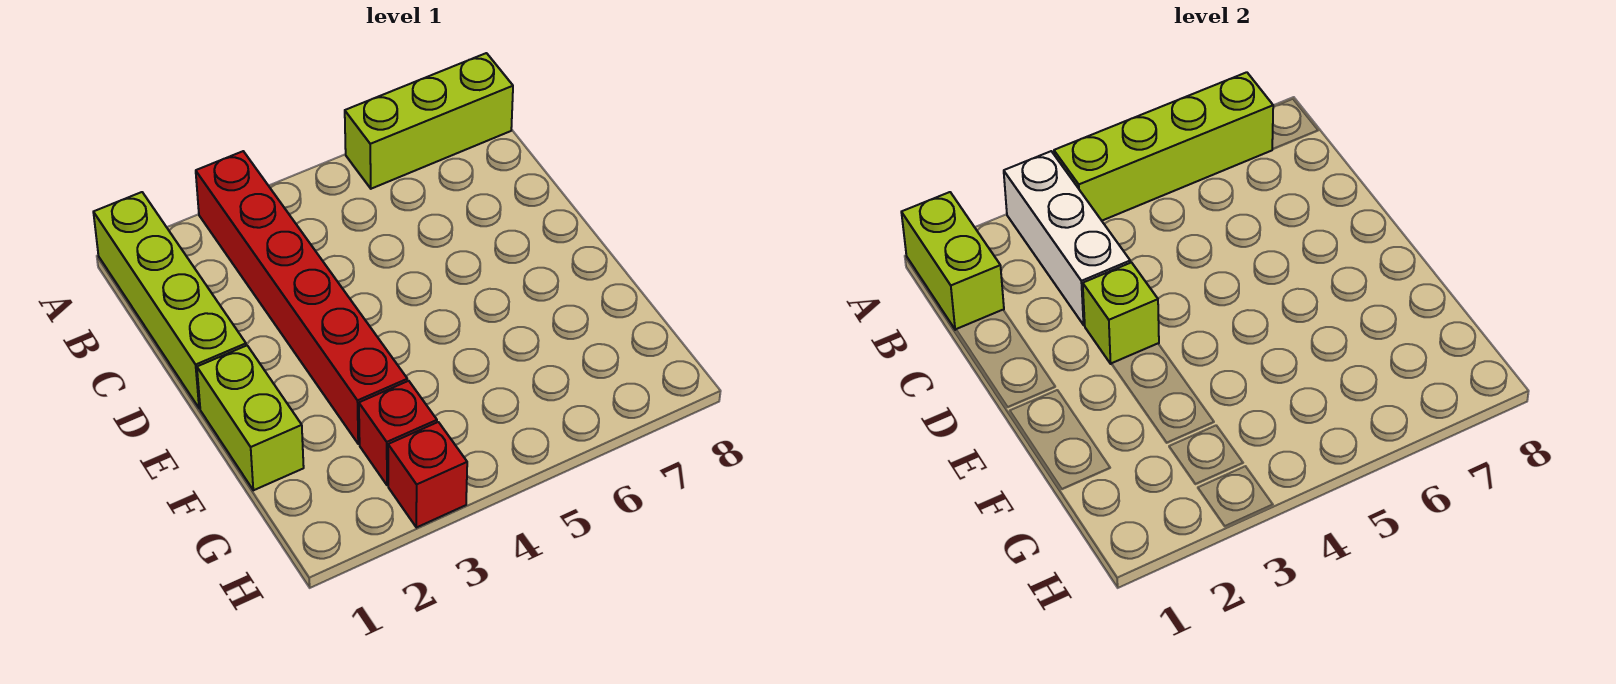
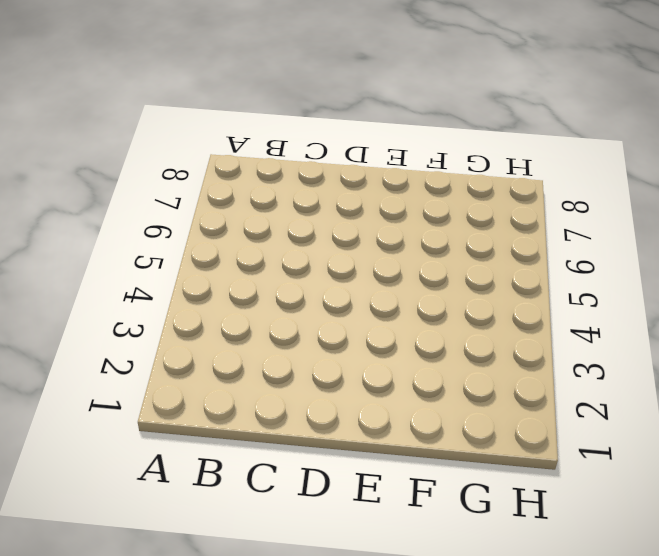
none -> lime brick A1:D1 level 1
none -> red brick A3:F3 level 1

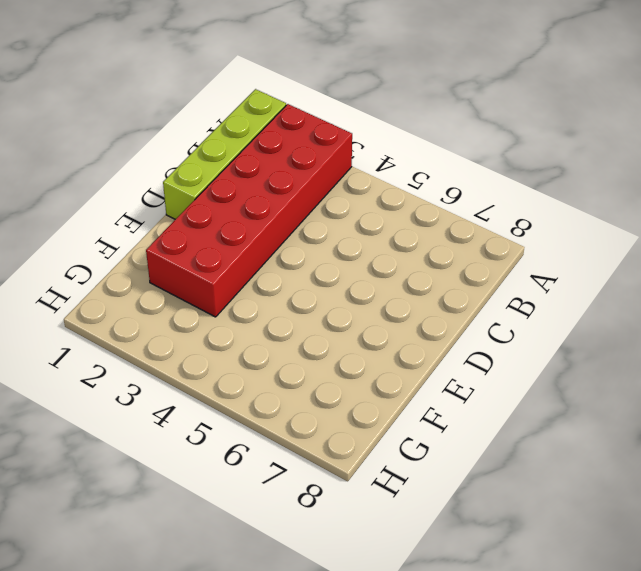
red brick A2:F3 level 1 -> red brick A3:F3 level 1
none -> lime brick A6:A8 level 1
none -> lime brick E1:F1 level 1

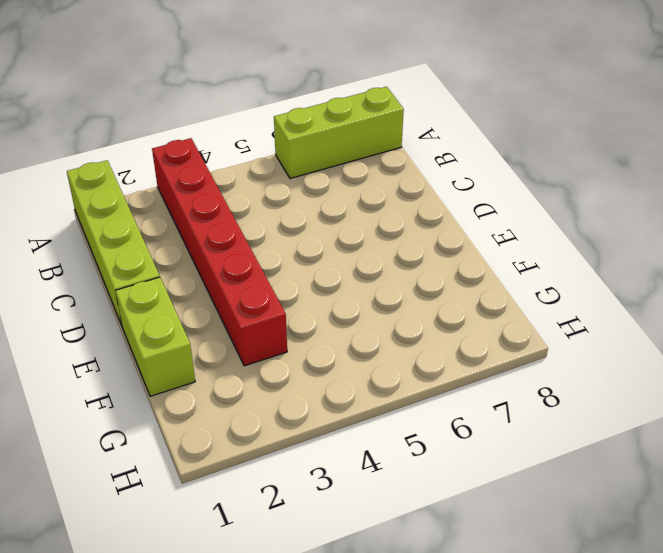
none -> red brick G3 level 1
none -> red brick H3 level 1

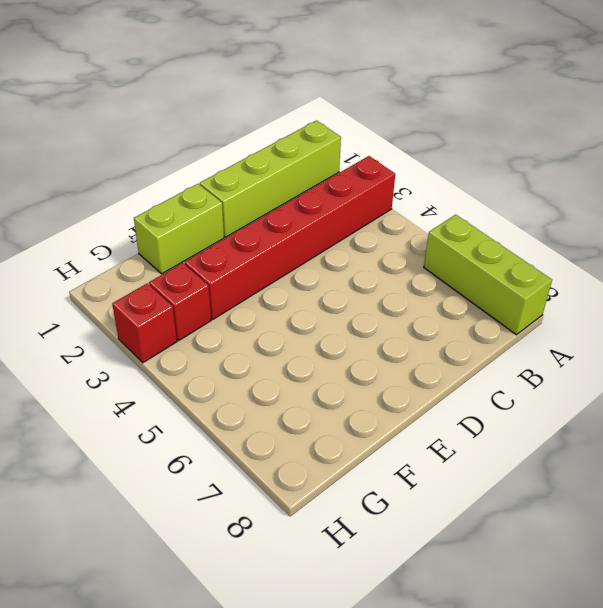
none -> lime brick A1:B1 level 2
none -> white brick A3:C3 level 2

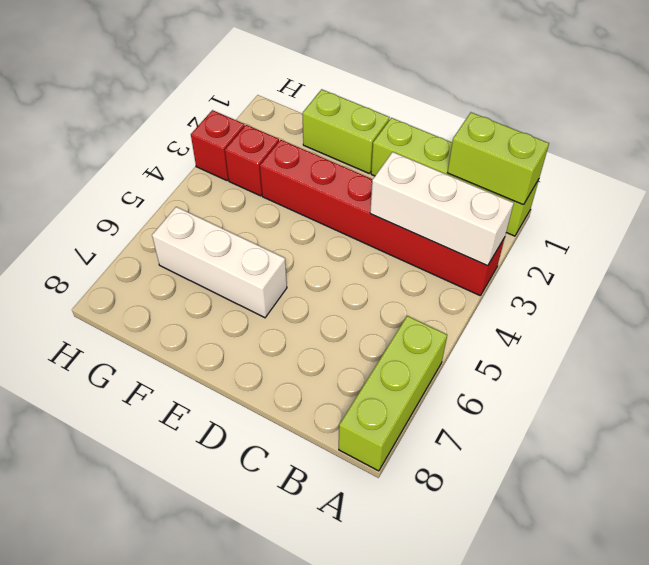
white brick E6:G6 level 1 -> none
none -> lime brick A4:A7 level 2
none -> lime brick D3 level 2

